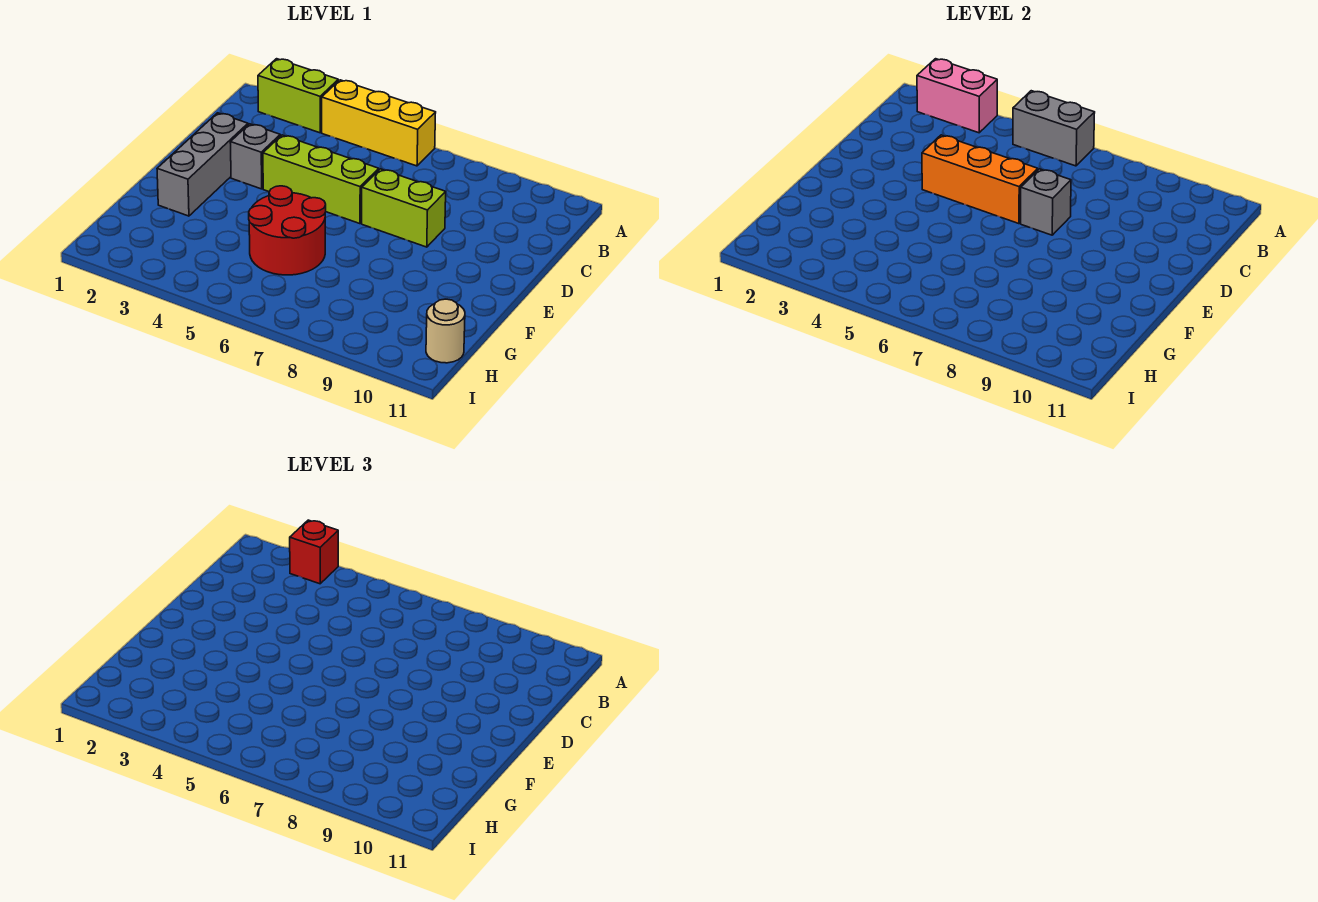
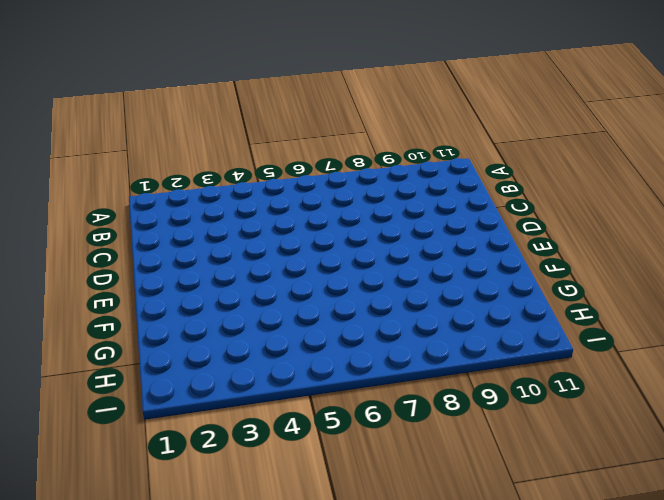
none -> lime brick A2:A3 level 1
none -> yellow brick A4:A6 level 1
none -> grey brick D2:F2 level 1

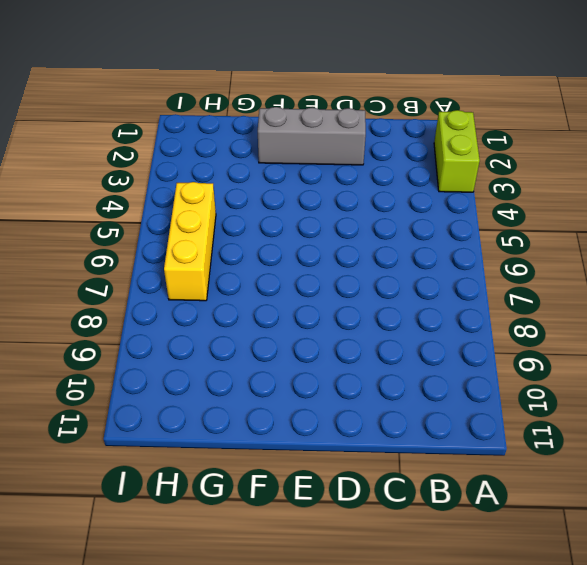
yellow brick H5:H7 level 1 -> yellow brick A4:A6 level 1
none -> grey brick D3 level 1
none -> lime brick D4:D6 level 1
none -> lime brick D7:D8 level 1

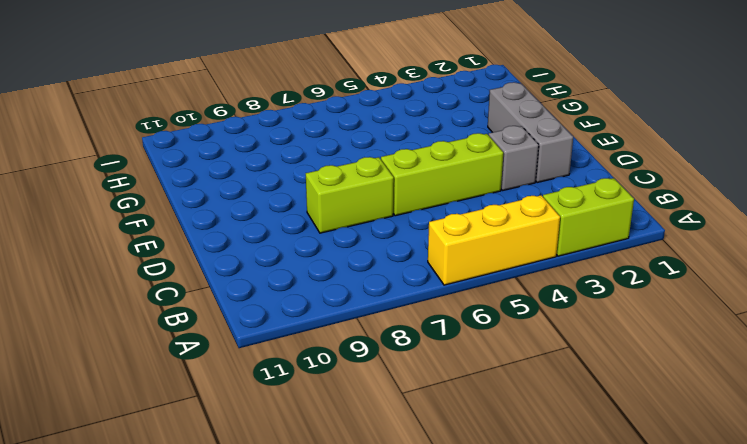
none -> red round brick F5:G6 level 1
none -> tan round brick H11 level 1
none -> pink brick A2:A3 level 2

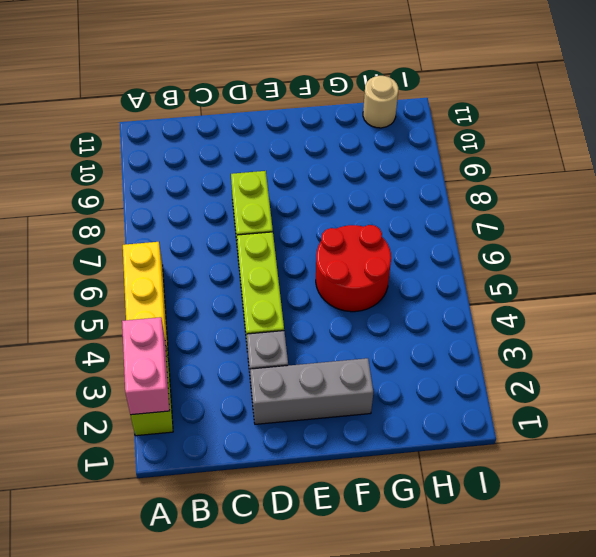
none -> grey brick A5:A6 level 2
none -> orange brick D4:D6 level 2
none -> grey brick D7 level 2

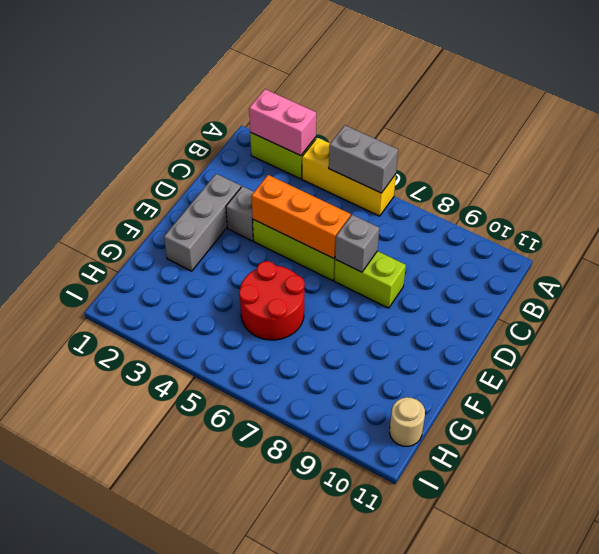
none -> red brick A3 level 3

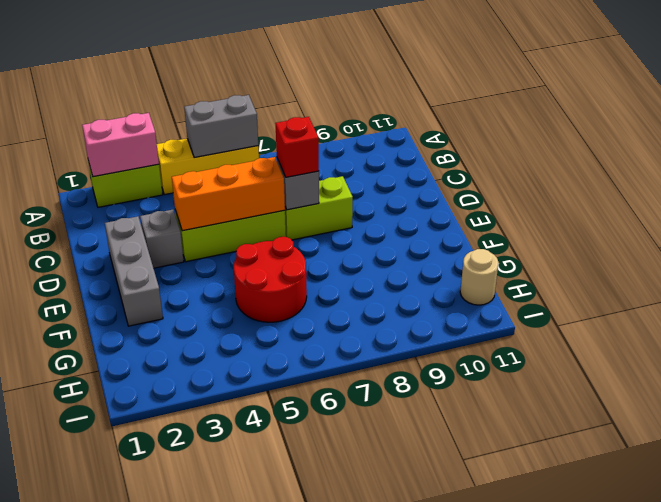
red brick D7 level 3 -> red brick A3 level 3

